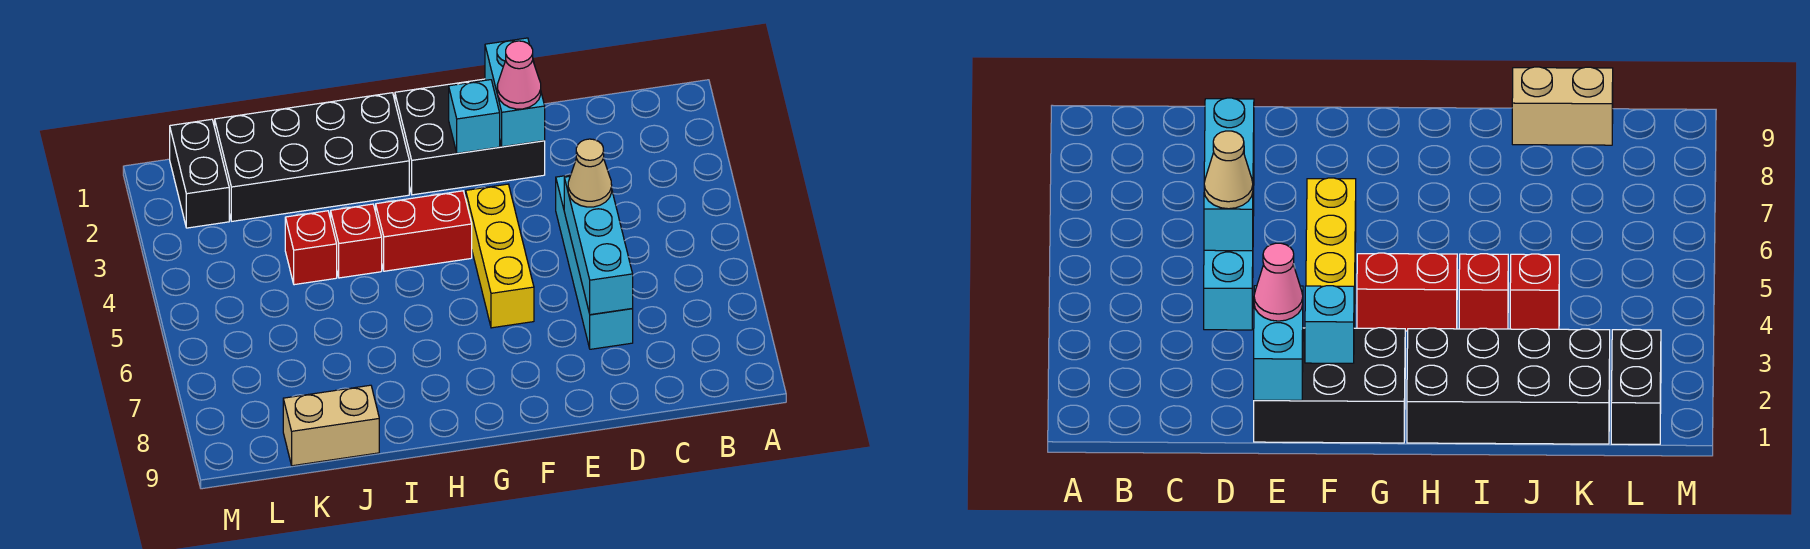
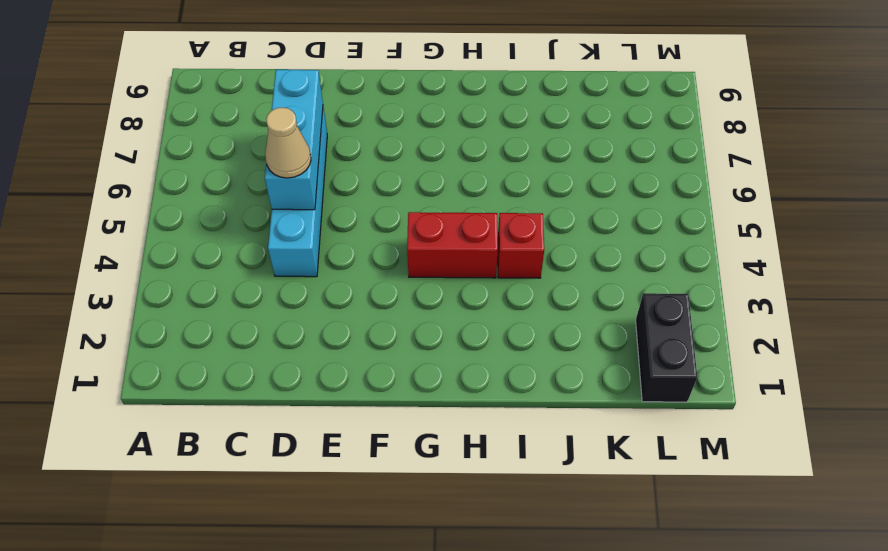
none -> black brick E1:G2 level 1
none -> yellow brick F4:F6 level 1
none -> black brick H1:K2 level 1

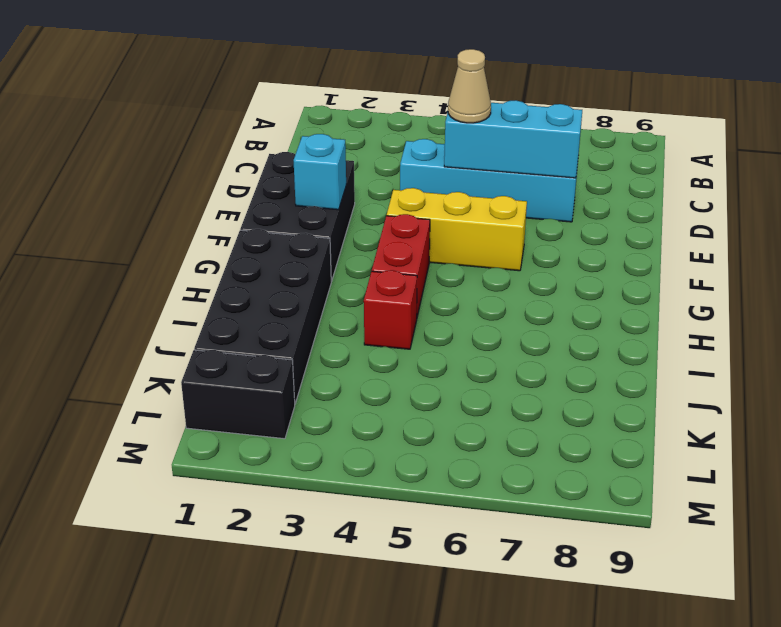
none -> red brick J4 level 1
none -> tan brick J9:K9 level 1
none -> cyan brick E1:E2 level 2

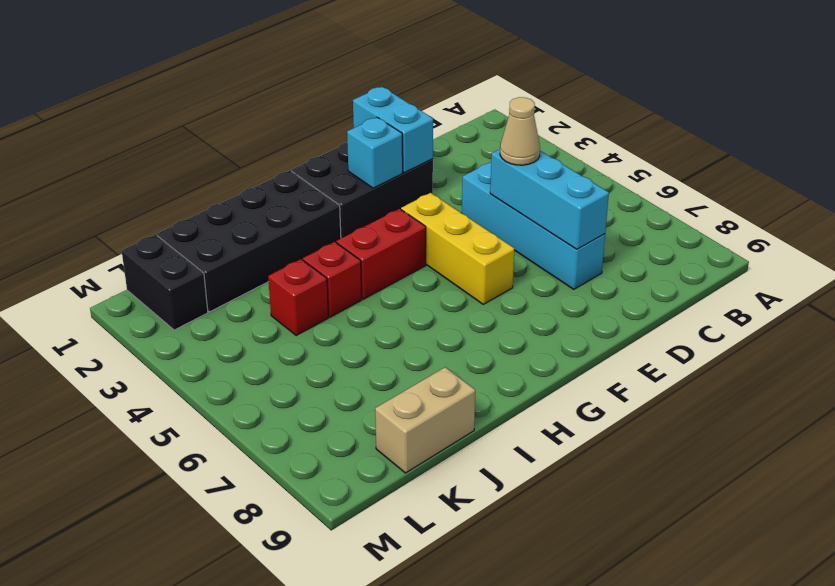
none -> pink cone E2 level 3

